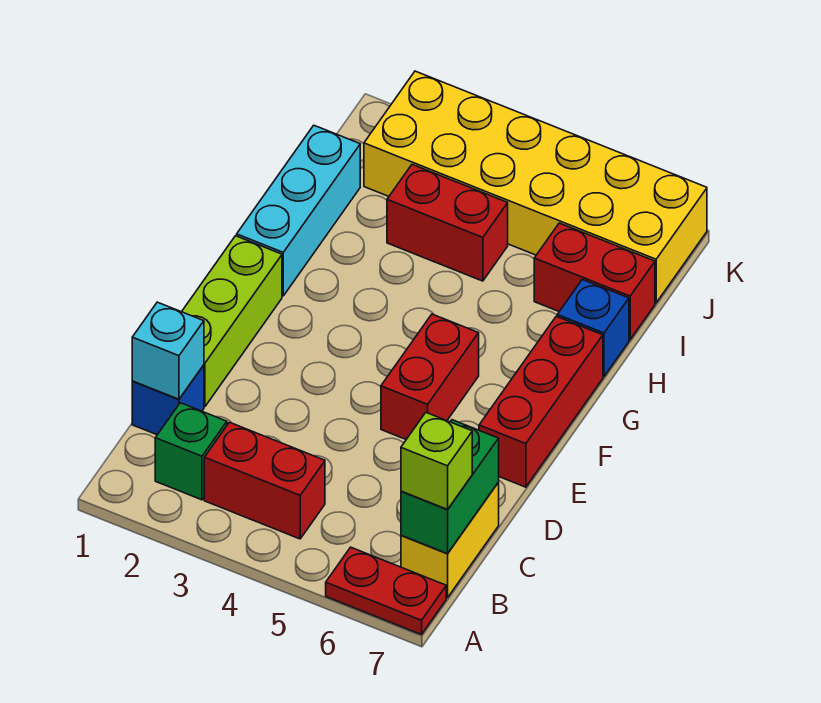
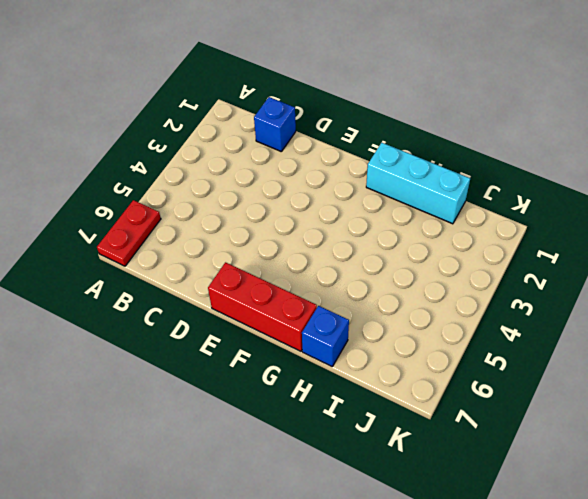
none -> green brick B2 level 1
none -> red brick B3:B4 level 1
none -> yellow brick B7:C7 level 1

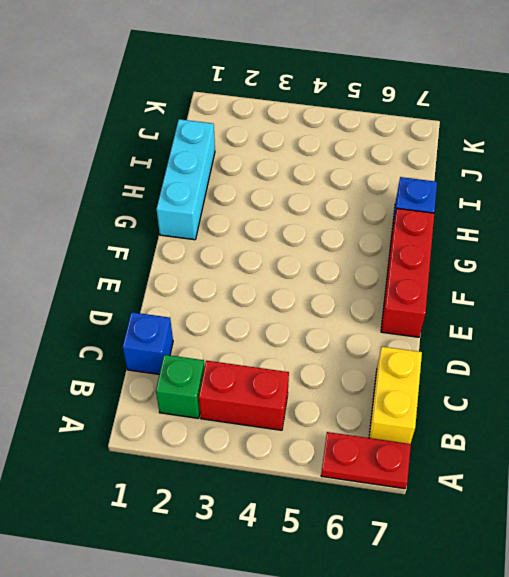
none -> lime brick D1:F1 level 1
none -> red brick E5:F5 level 1
none -> red brick I3:I4 level 1

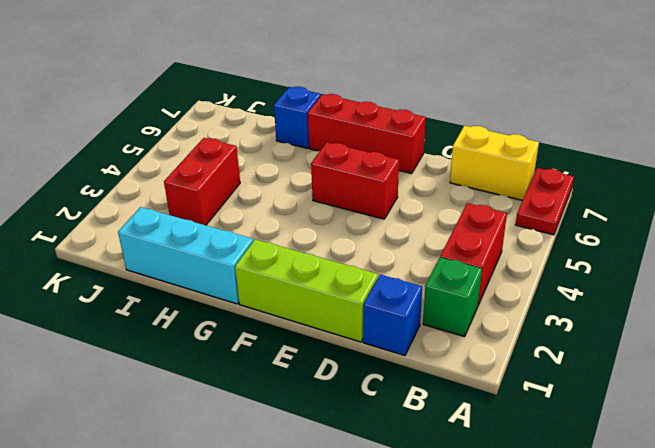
none -> red brick I6:I7 level 1
none -> yellow brick J2:K7 level 1
none -> green brick B7:C7 level 2

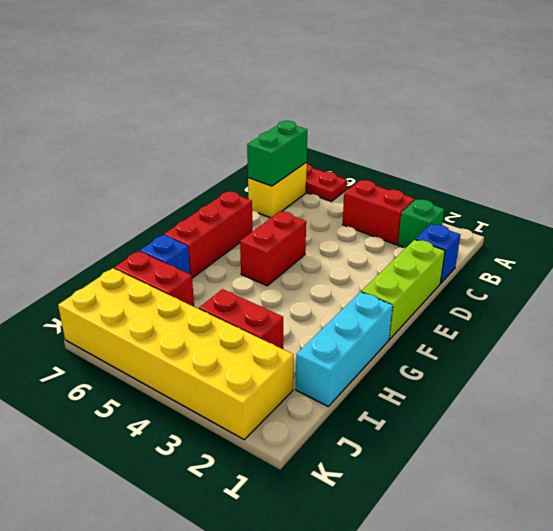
none -> cyan brick C1 level 2
none -> lime brick B7 level 3

